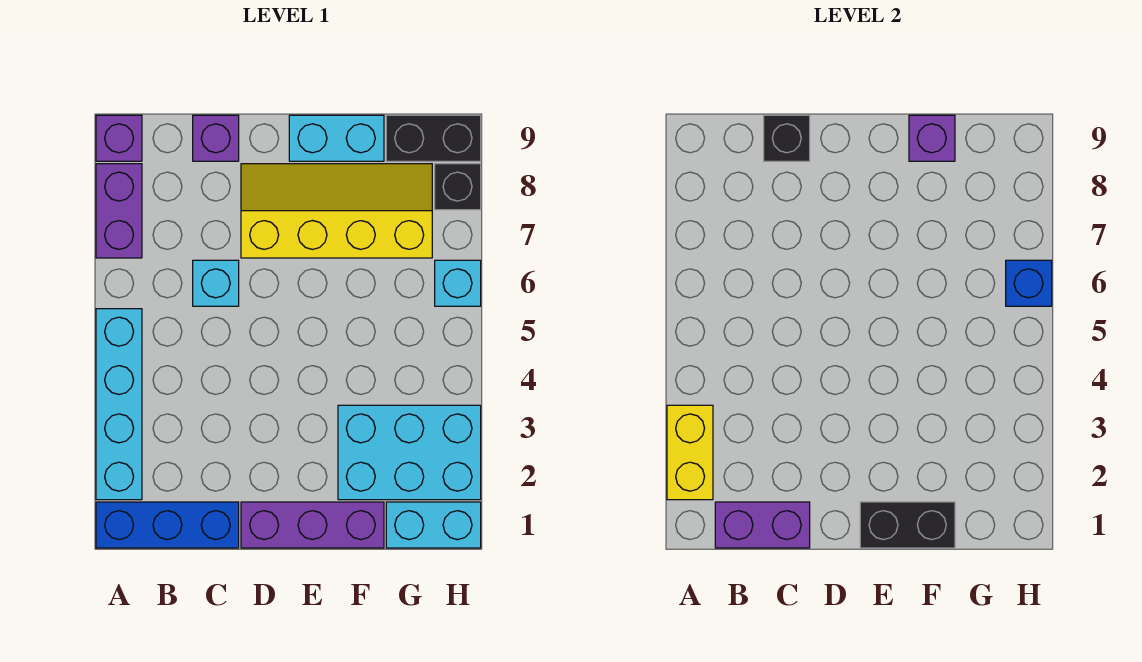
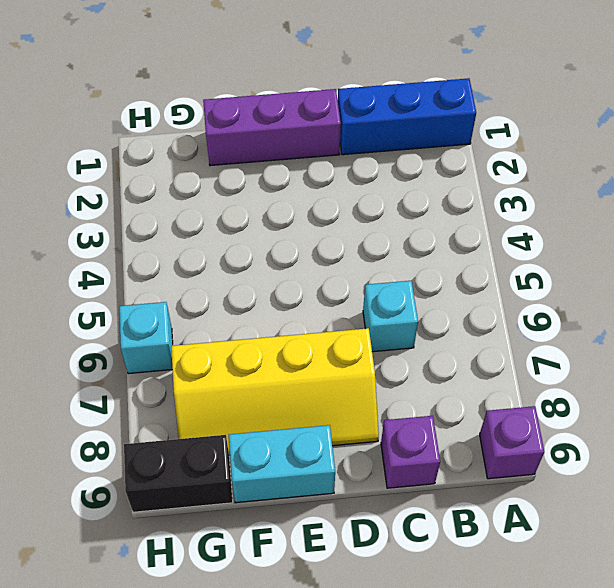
none -> cyan brick A2:A5 level 1
none -> purple brick A7:A8 level 1
none -> cyan brick F2:H3 level 1

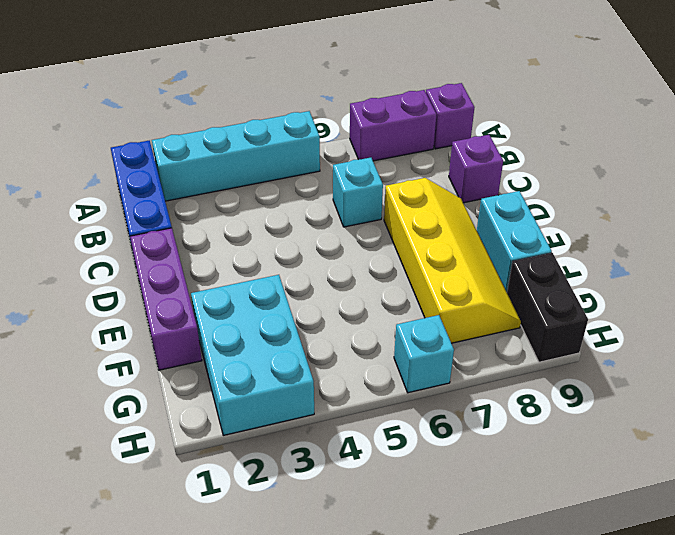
none -> cyan brick G1:H1 level 1
none -> black brick H8 level 1
none -> yellow brick A2:A3 level 2

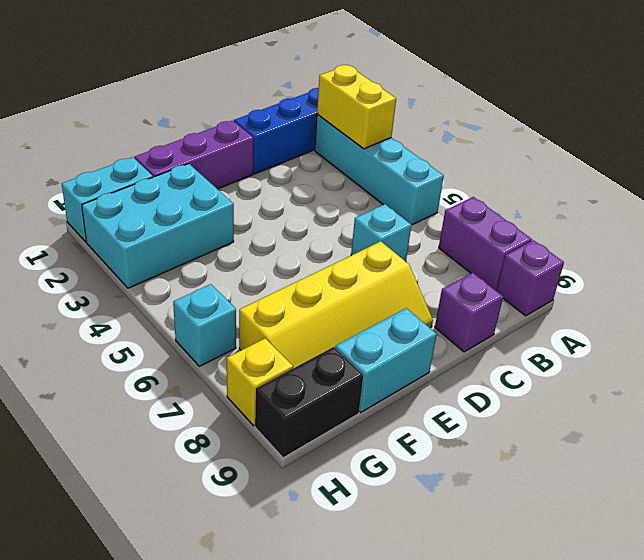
yellow brick H8 level 1 -> black brick H8 level 1
none -> purple brick B1:C1 level 2
none -> black brick C9 level 2
none -> black brick E1:F1 level 2

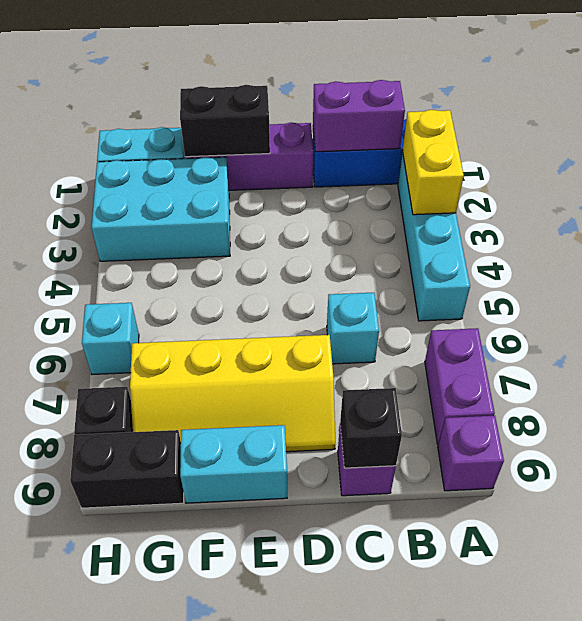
none -> purple brick F9 level 2
none -> blue brick H6 level 2

